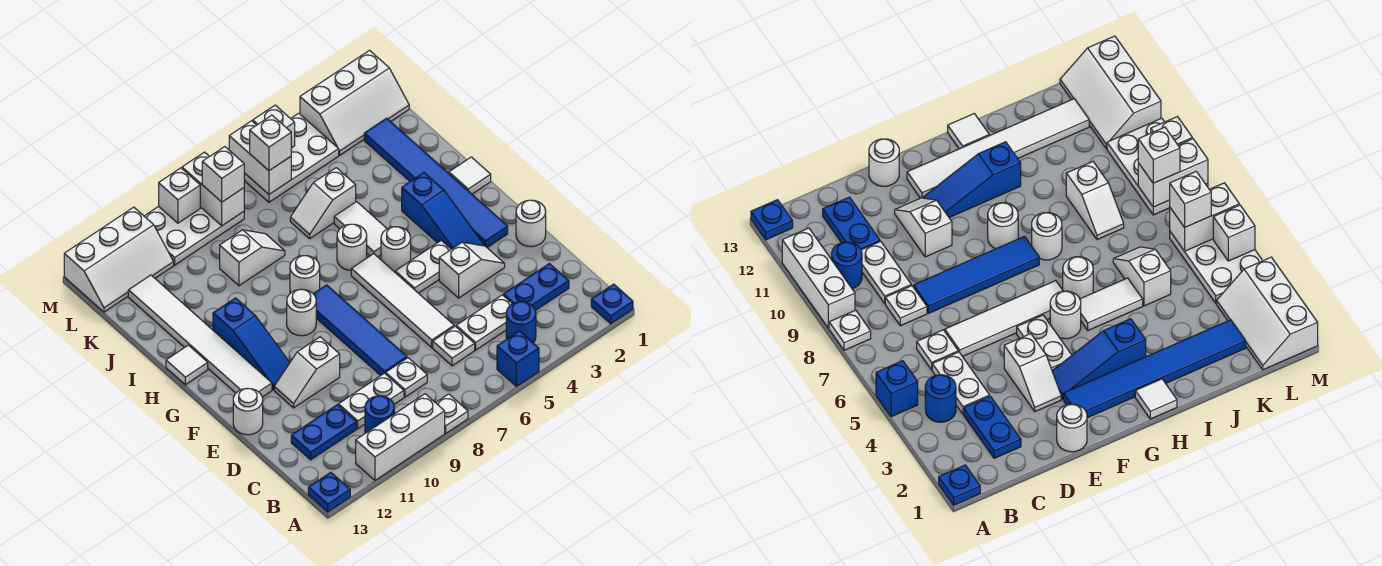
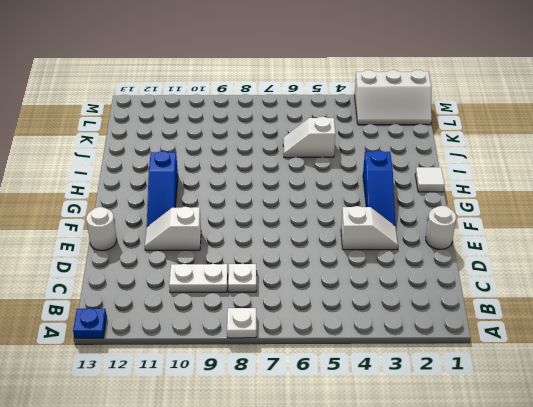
none -> blue plate A1 level 1
none -> blue brick A5 level 1
none -> white brick A9:A11 level 1
none -> blue round brick B4 level 1

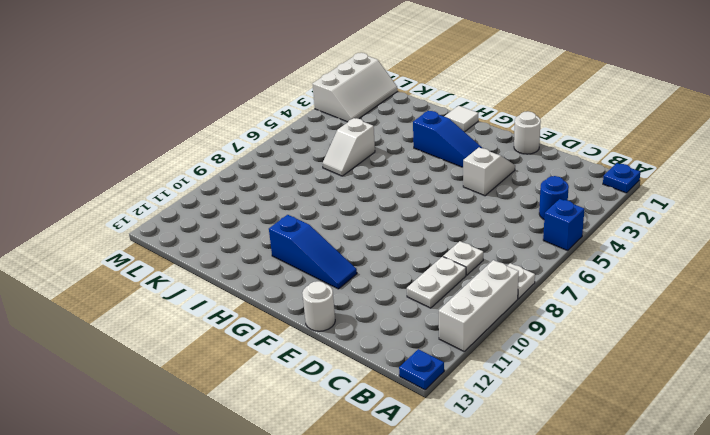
none -> blue round brick B10 level 1
none -> blue plate C2:C3 level 1
none -> white plate C4:C5 level 1
none -> white plate C6 level 1

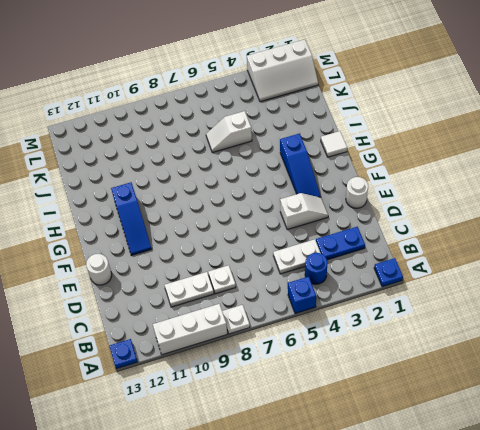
none -> blue round brick B10 level 1
none -> white plate C6 level 1
none -> blue plate C11:C12 level 1
none -> white tile D6:G6 level 1

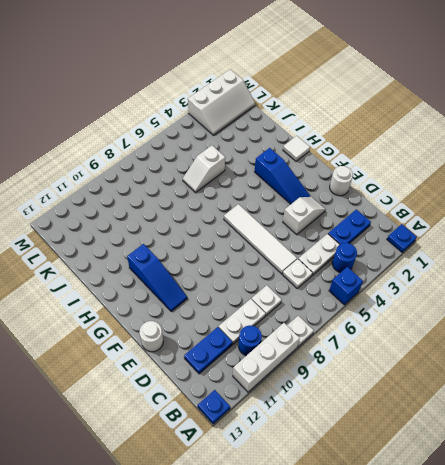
none -> blue tile D8:G8 level 1
none -> white slope E10:E11 level 1 top 10
none -> blue tile F2:K2 level 1
none -> white plate F4:F5 level 1

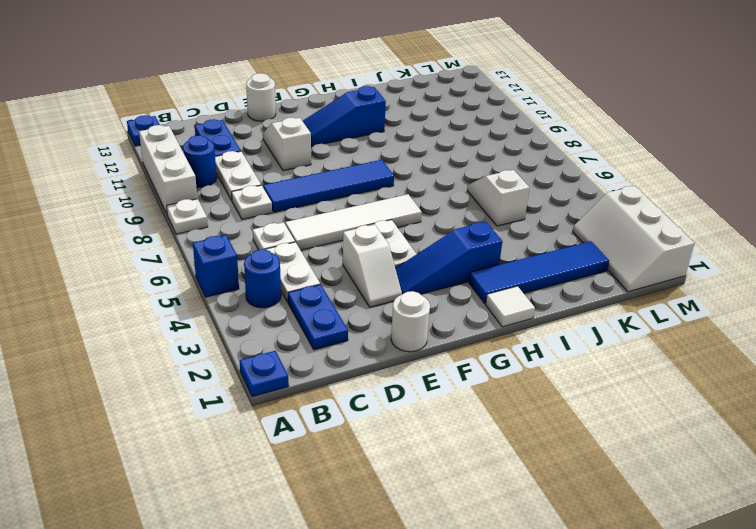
blue tile H2:K2 level 1 -> blue tile F2:K2 level 1
none -> white tile F12:K12 level 1
none -> white round brick G5 level 1
none -> white round brick G9 level 1
none -> white tile H5:I5 level 1

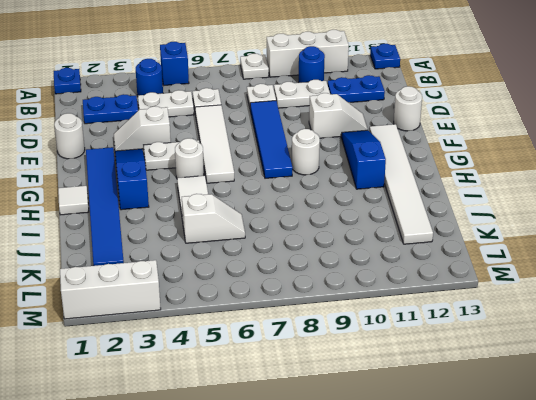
none -> white round brick H6 level 1
none -> white round brick H8 level 1
none -> white tile H13 level 1
none -> white slope J8:J9 level 1 top 9

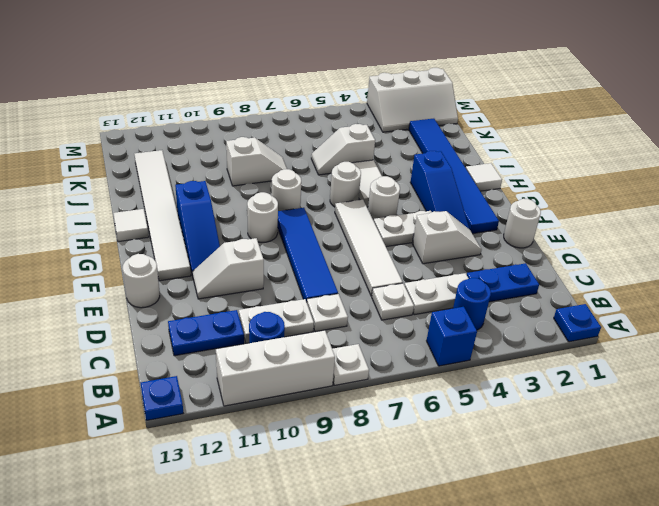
none -> white plate L4:M6 level 1
none -> white plate L8:M10 level 1
none -> white slope L11:M13 level 1 top M
none -> white brick L6:M6 level 2

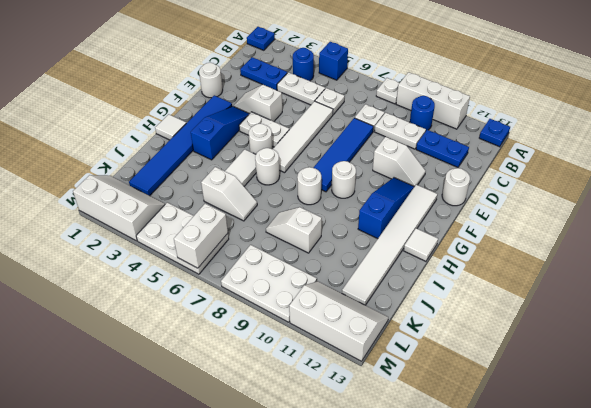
none -> white brick L8:M8 level 2
none -> white brick M5 level 2
none -> white brick M9 level 2
none -> white brick L6 level 3

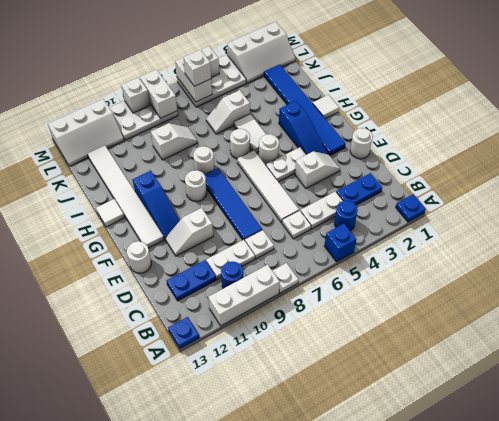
none -> white brick L8 level 3

